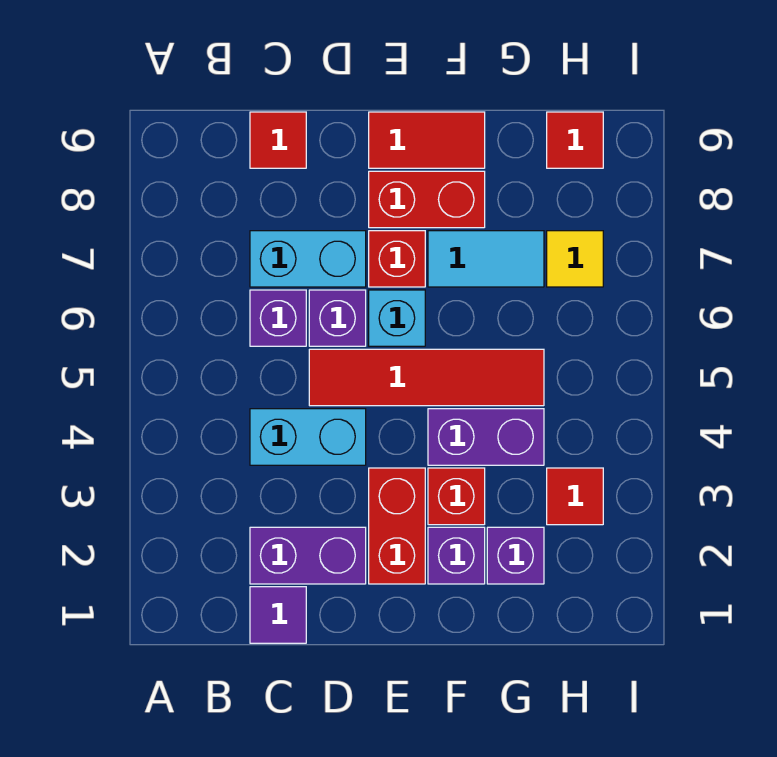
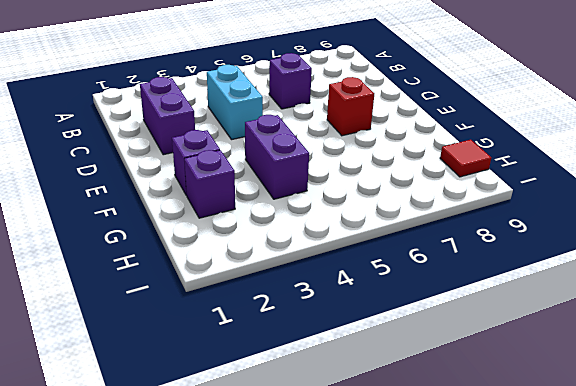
none -> purple tile C1 level 1
none -> cyan brick C7:D7 level 1
none -> red tile C9 level 1

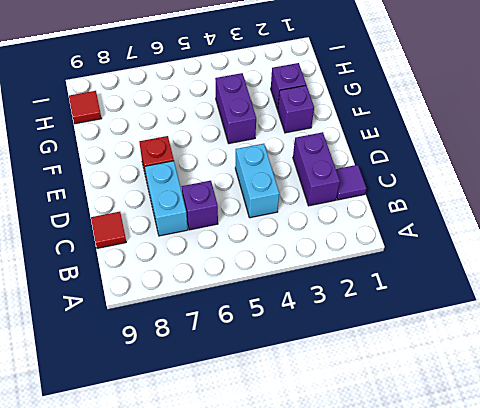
none -> red tile D5:G5 level 1
none -> purple brick D6 level 1
none -> red brick E2:E3 level 1

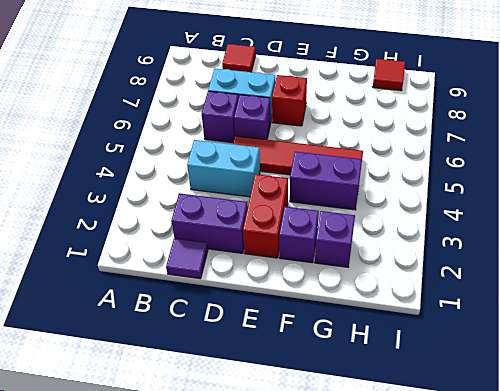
none -> cyan brick E6 level 1
none -> red brick E8:F8 level 1
none -> red tile E9:F9 level 1

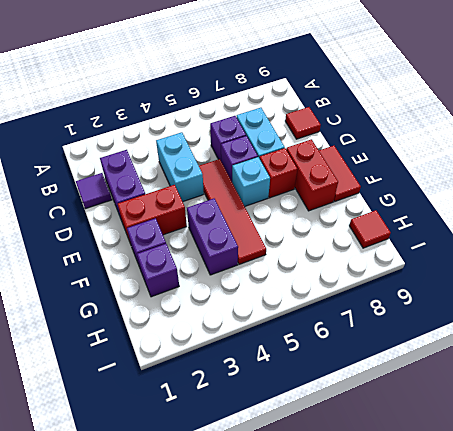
none -> red brick F3 level 1
none -> cyan tile F7:G7 level 1
none -> red tile H3 level 1

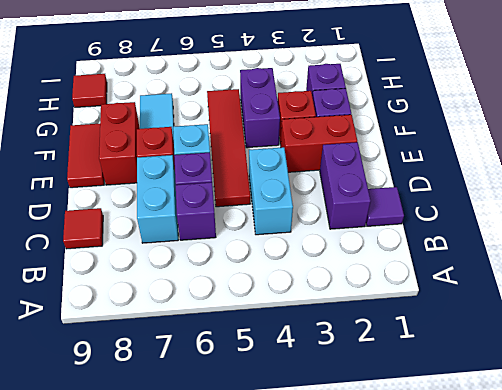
none -> red tile H3 level 1
none -> yellow tile H7 level 1

